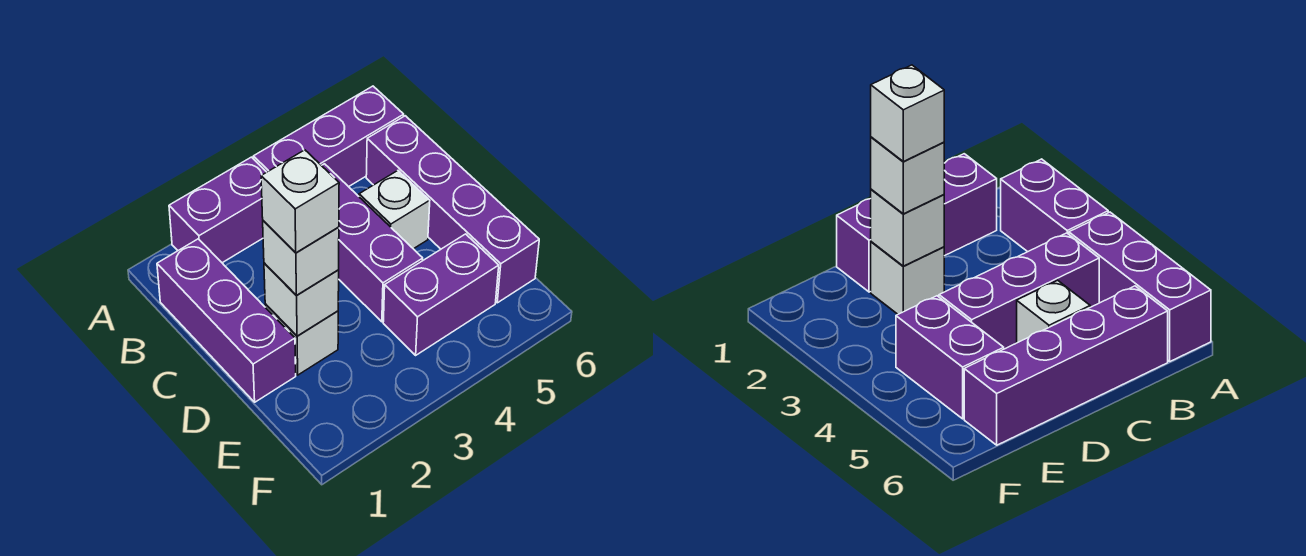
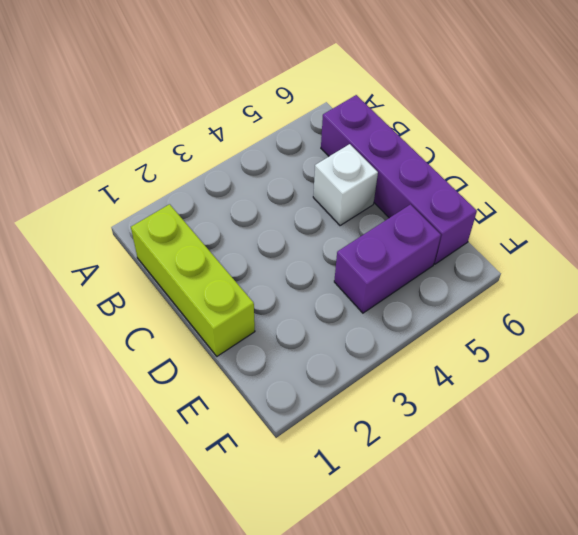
lime brick B1:D1 level 1 -> purple brick B1:D1 level 1
none -> purple brick A2:A3 level 1
none -> purple brick A4:A6 level 1

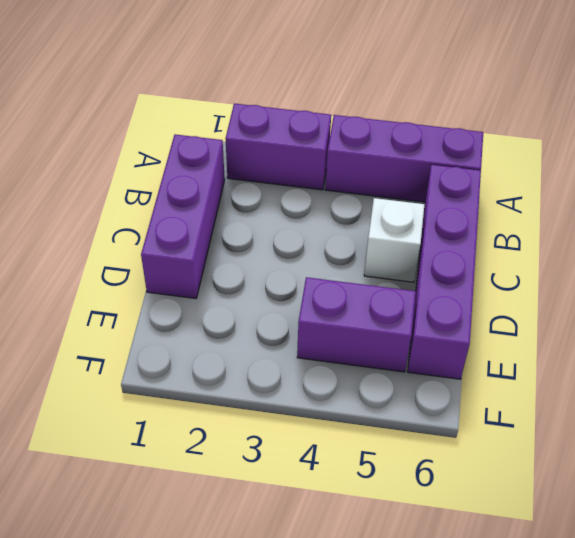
none -> purple brick B4:D4 level 1
none -> white brick D2 level 1

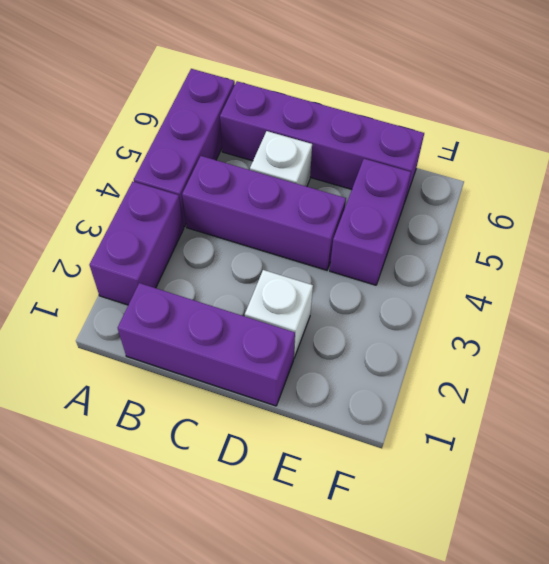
none -> white brick D2 level 2
none -> white brick D2 level 3

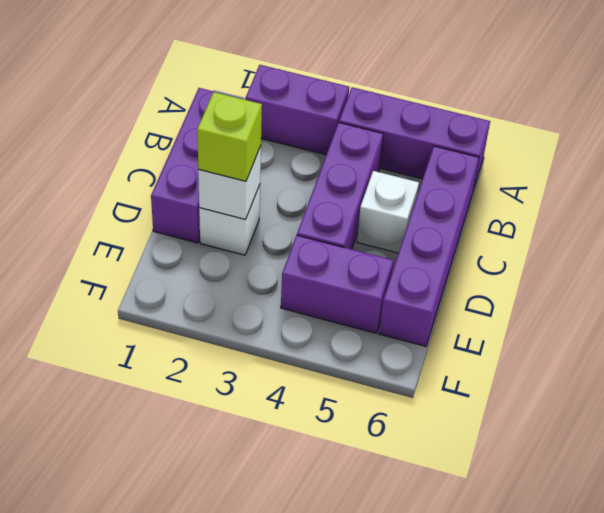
lime brick D2 level 3 -> white brick D2 level 3
none -> white brick D2 level 4

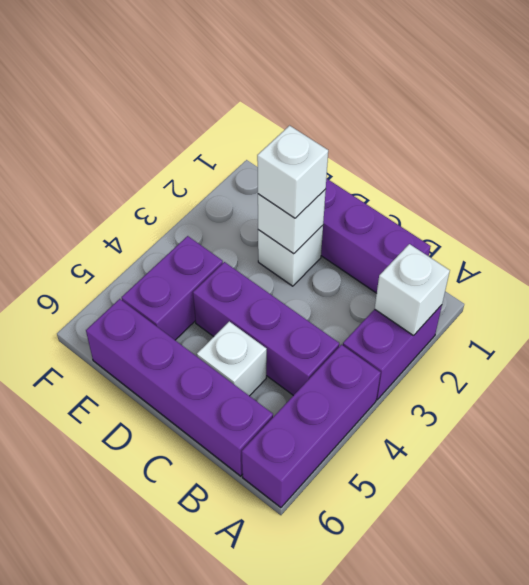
white brick A2 level 2 -> white brick D2 level 4

